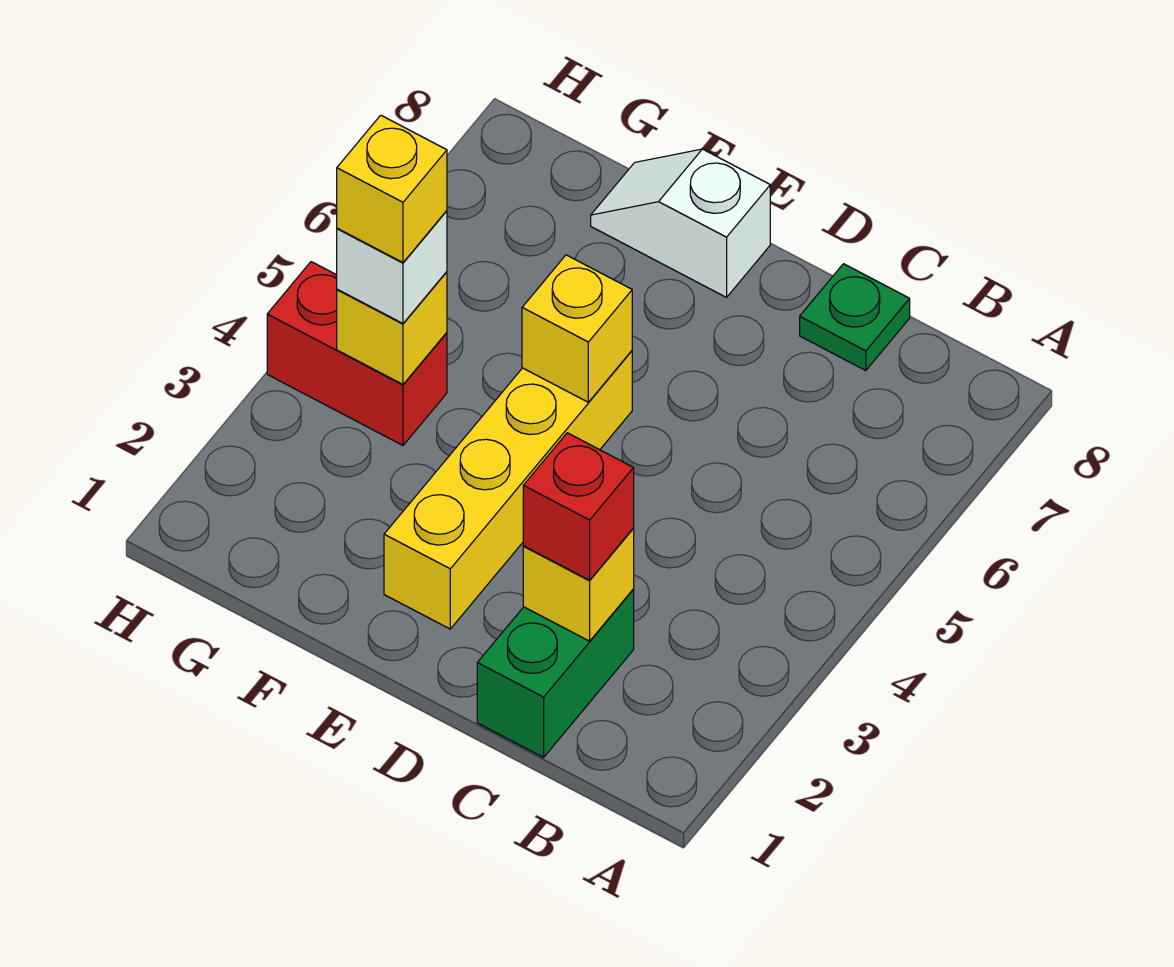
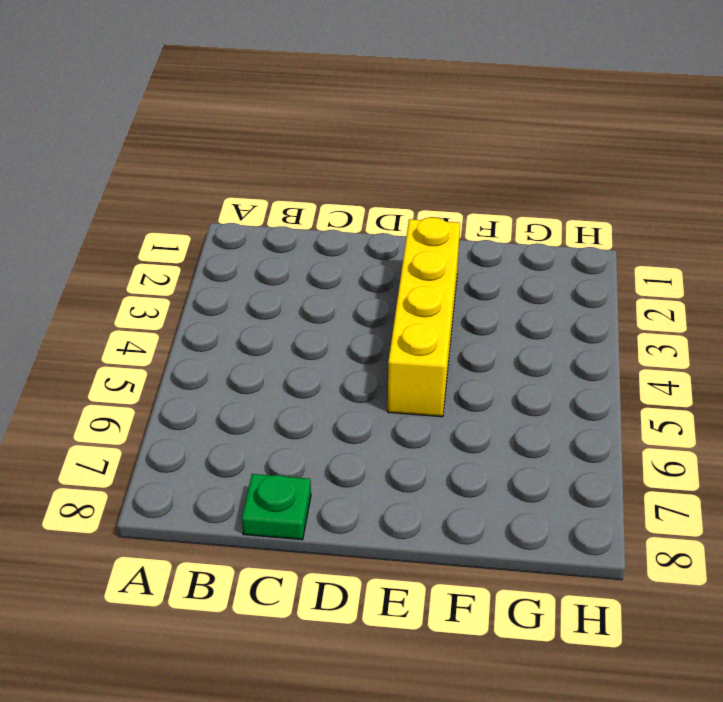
none -> green brick C1:C2 level 1
none -> white slope E8:F8 level 1 top E

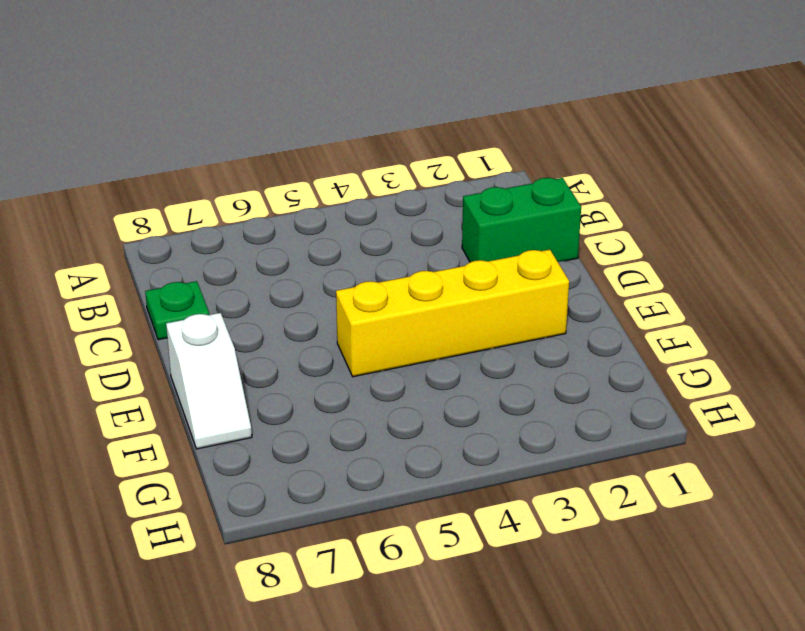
none -> red brick G4:H4 level 1
none -> yellow brick C2 level 2

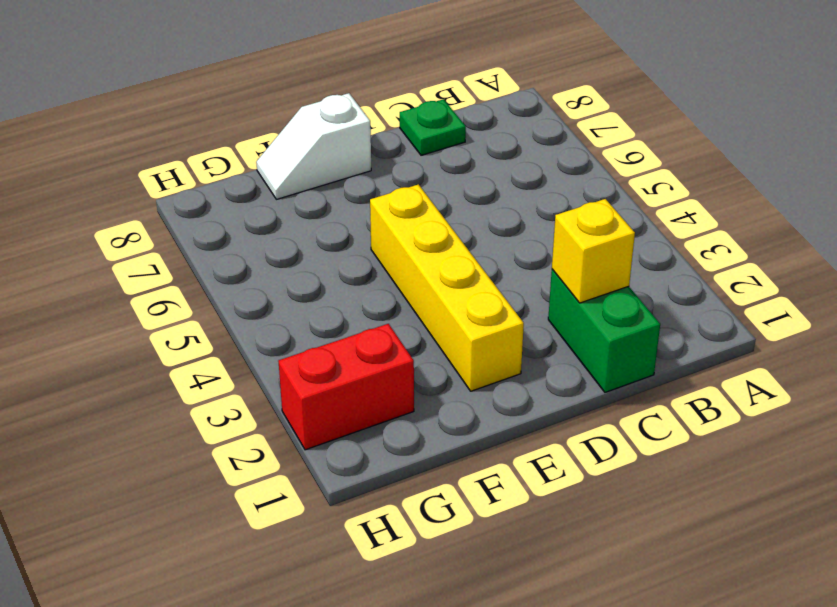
red brick G2:H2 level 1 -> red brick G4:H4 level 1
none -> yellow brick E5 level 2
none -> yellow brick G4 level 2

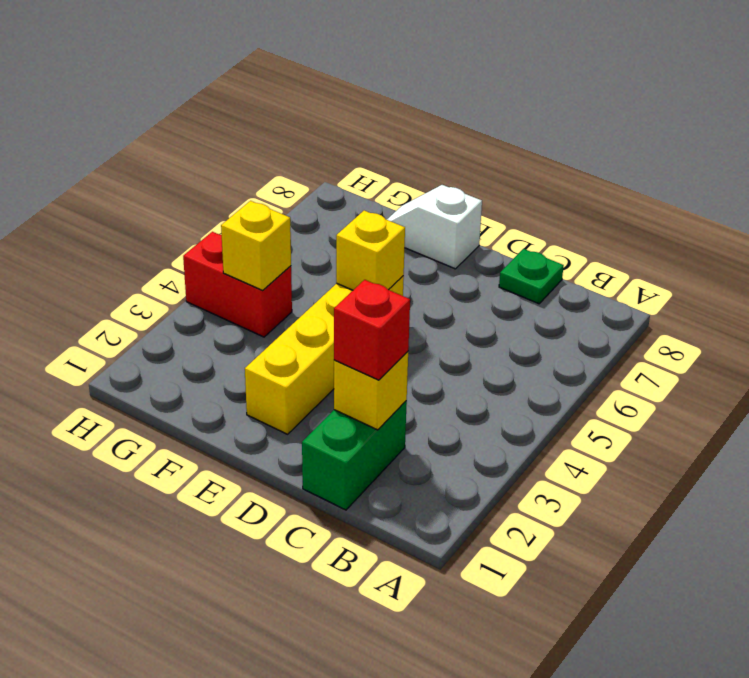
none -> white brick G4 level 3
none -> yellow brick G4 level 4

